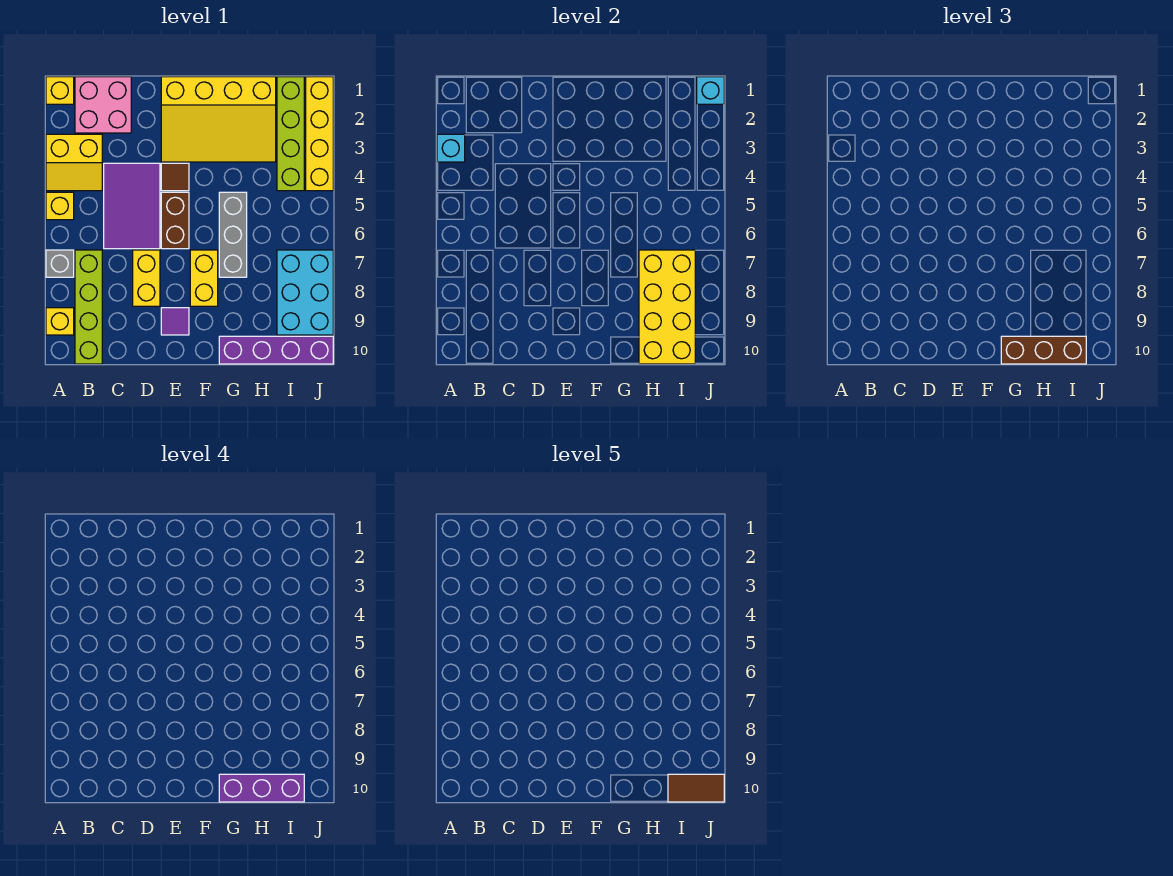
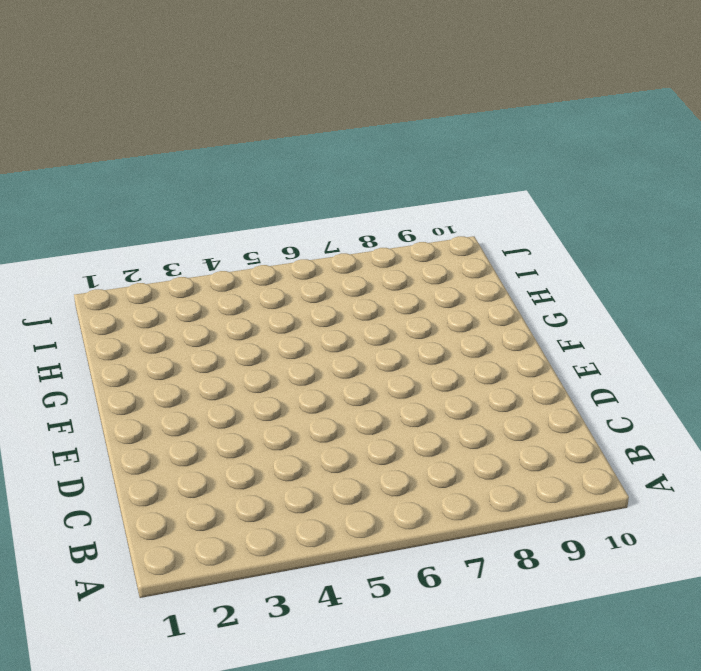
none -> yellow brick A1 level 1
none -> yellow slope A3:B4 level 1 top 3
none -> yellow brick A5 level 1

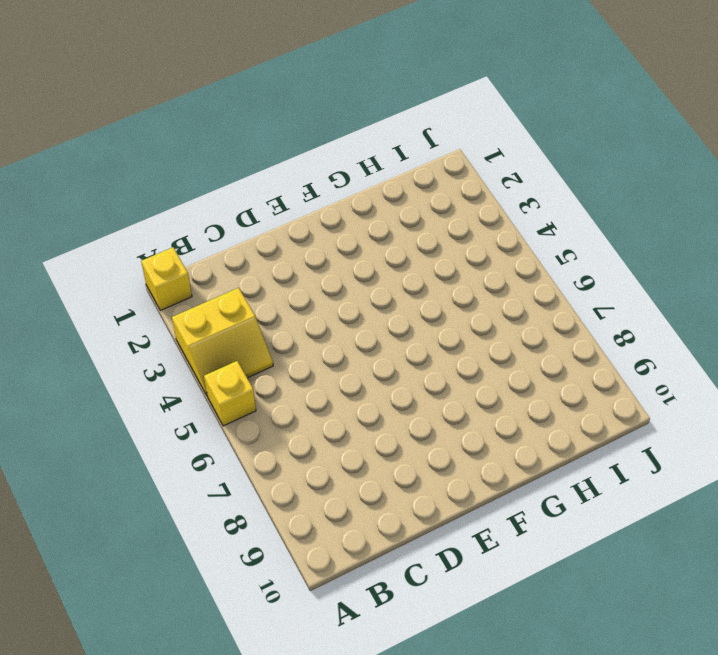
none -> grey brick A7 level 1
none -> yellow brick A9 level 1
none -> pink brick B1:C2 level 1

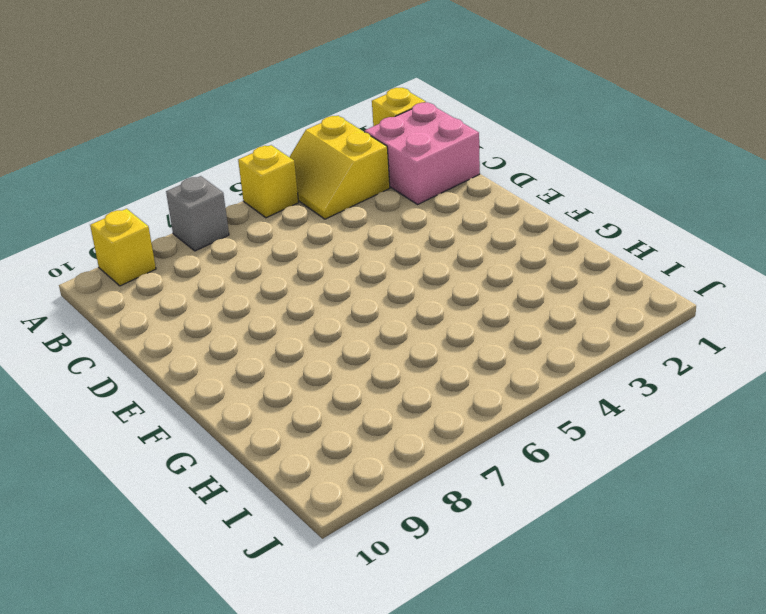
none -> lime brick B7:B10 level 1
none -> purple tile C4:D6 level 1
none -> yellow brick D7:D8 level 1

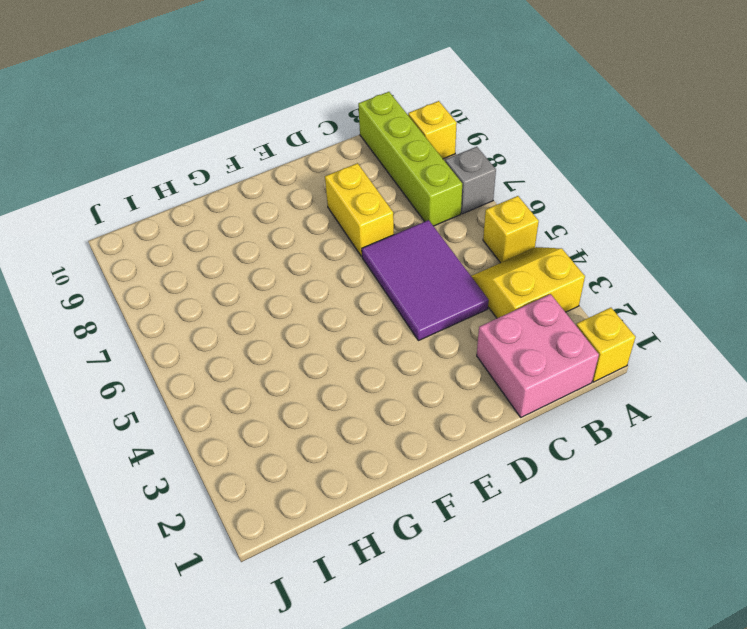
none -> yellow slope E1:H3 level 1 top 1
none -> brown tile E4 level 1
none -> brown brick E5:E6 level 1

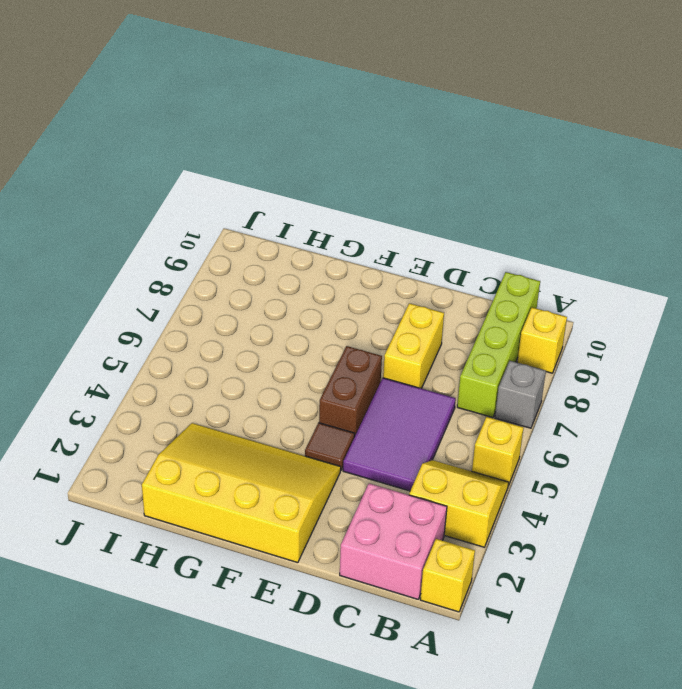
none -> purple tile E9 level 1
none -> yellow brick F7:F8 level 1
none -> grey brick G5:G7 level 1

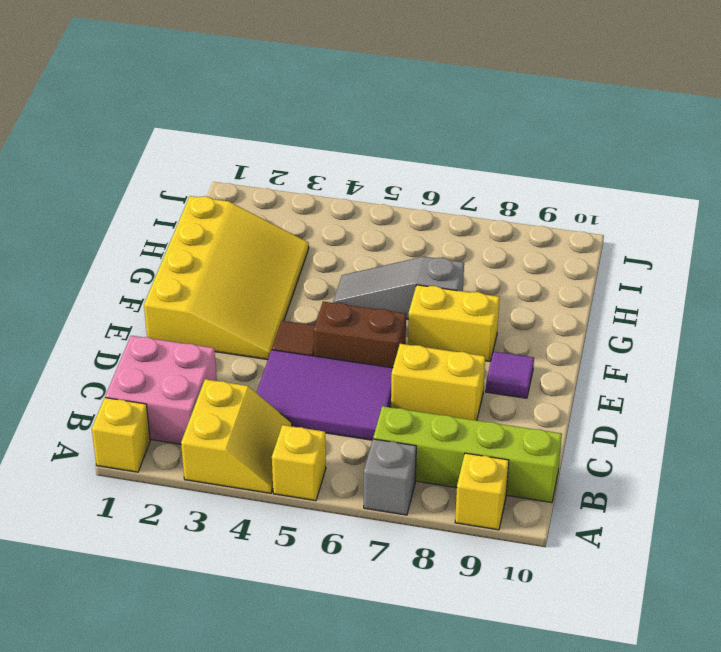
grey slope G5:G7 level 1 top 7 -> grey brick G5:G7 level 1
none -> purple brick G10:J10 level 1
none -> lime brick I1:I4 level 1
none -> cyan brick I7:J9 level 1

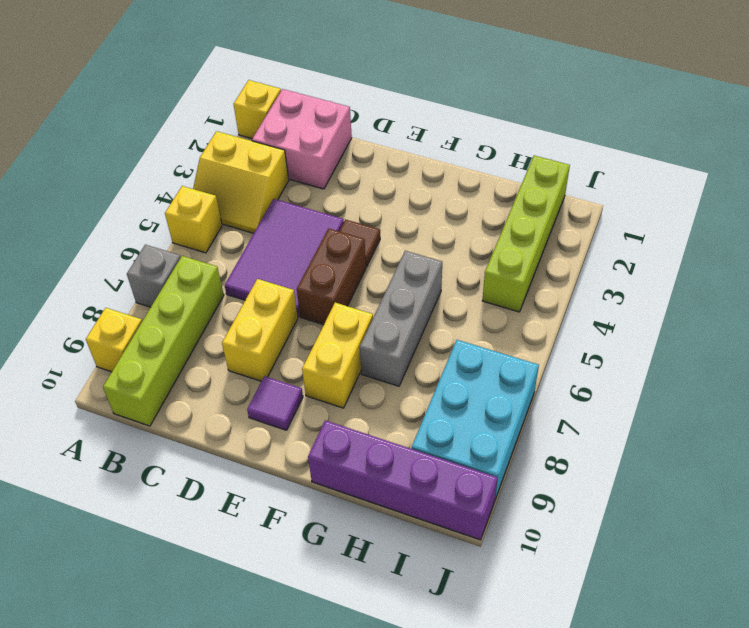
none -> yellow slope E1:H3 level 1 top 1
none -> yellow brick J1:J4 level 1
none -> cyan brick A3 level 2

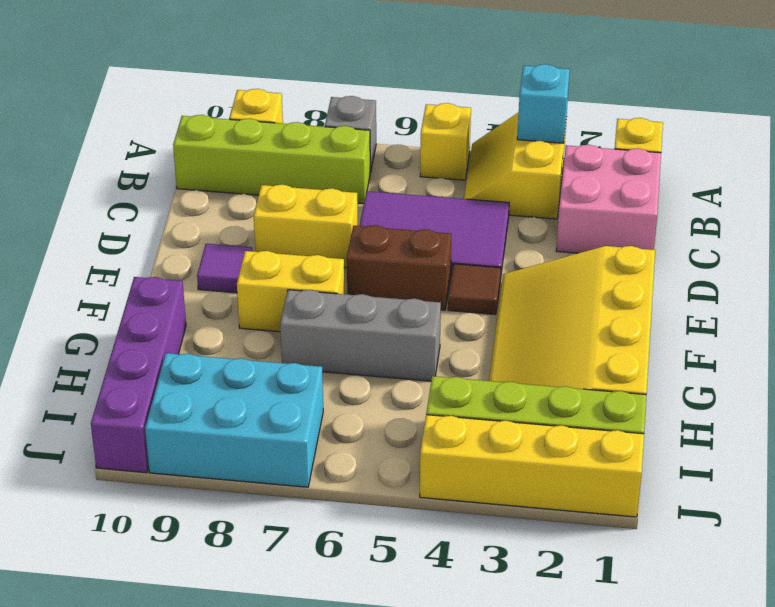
none -> yellow brick H7:I10 level 2
none -> cyan brick J1 level 2
none -> brown brick G10:I10 level 3

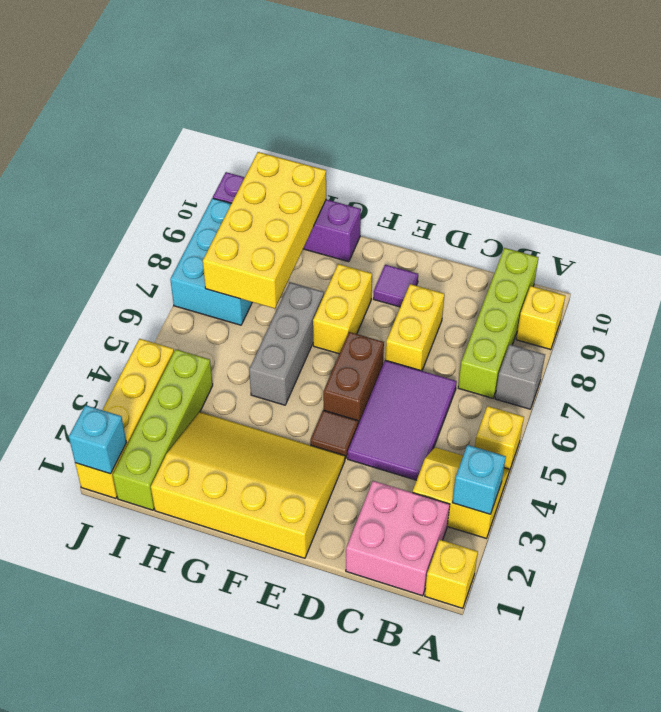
none -> brown brick G10:I10 level 3
none -> purple brick G10:I10 level 4
none -> brown tile I10:J10 level 5

